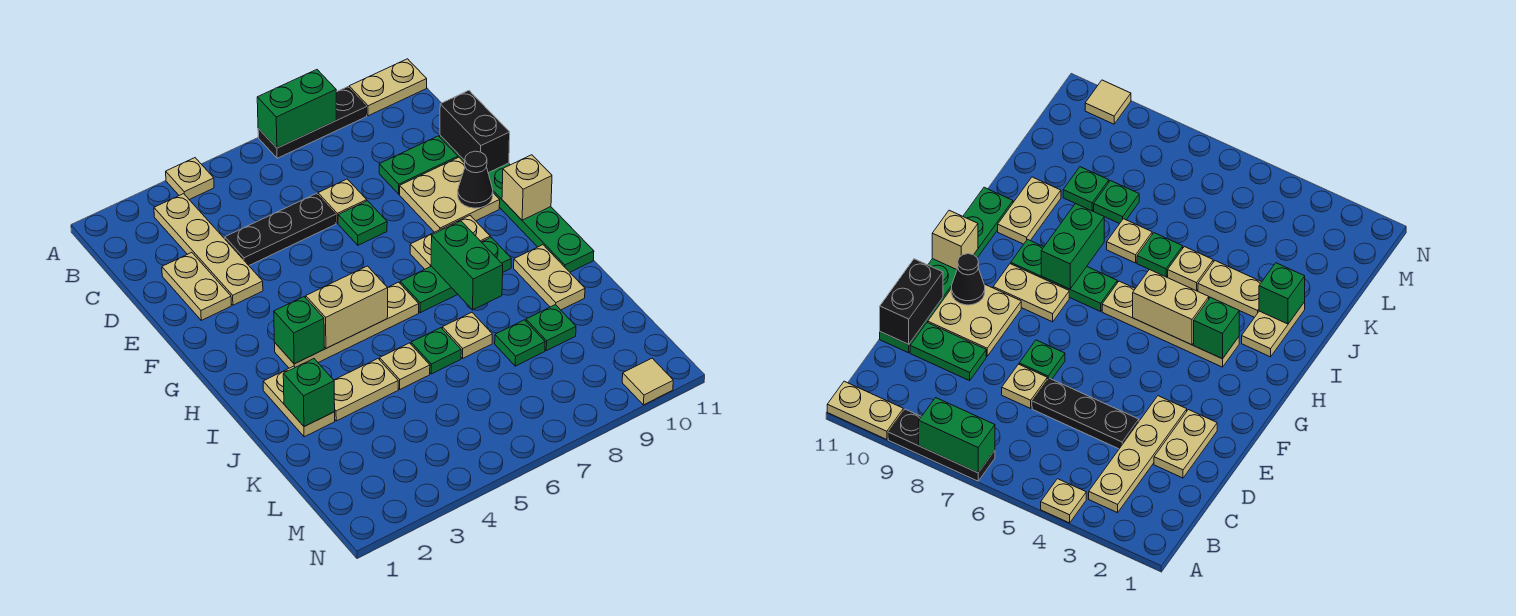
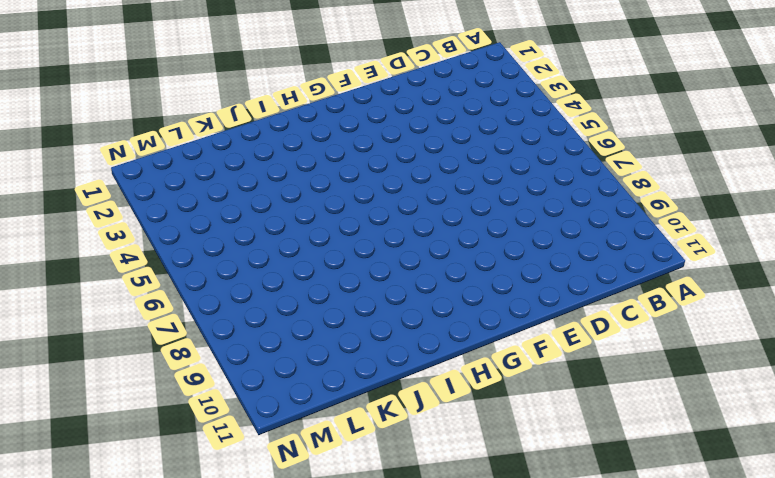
none -> tan plate A4 level 1
none -> black plate A7:A9 level 1
none -> tan plate A10:A11 level 1
none -> tan plate B3:E3 level 1

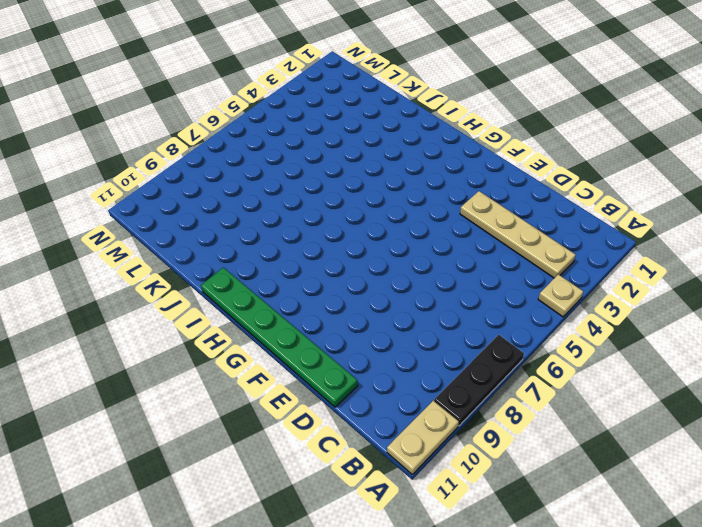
none -> tan plate D2:E2 level 1
none -> black plate D4:D6 level 1
none -> tan plate D7 level 1
none -> green plate D9:D10 level 1

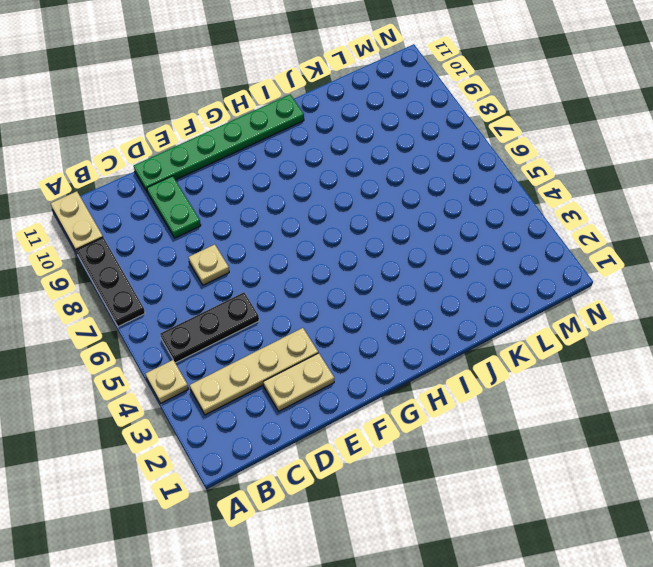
black plate B5:D5 level 1 -> black plate D4:D6 level 1
none -> green plate E7 level 1
none -> tan plate E9:F10 level 1
none -> tan plate G8:G9 level 1
none -> tan plate H3:H6 level 1

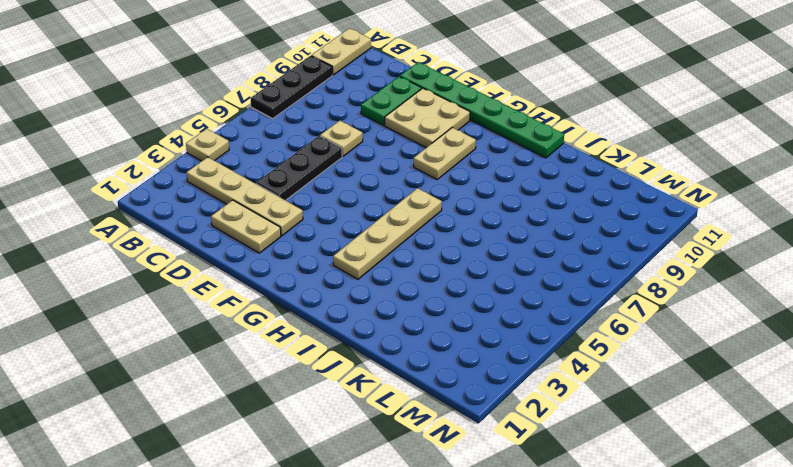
none -> green plate E7 level 1
none -> green plate H7:H9 level 1
none -> tan plate I2:J2 level 1
none -> tan plate I10:J10 level 1

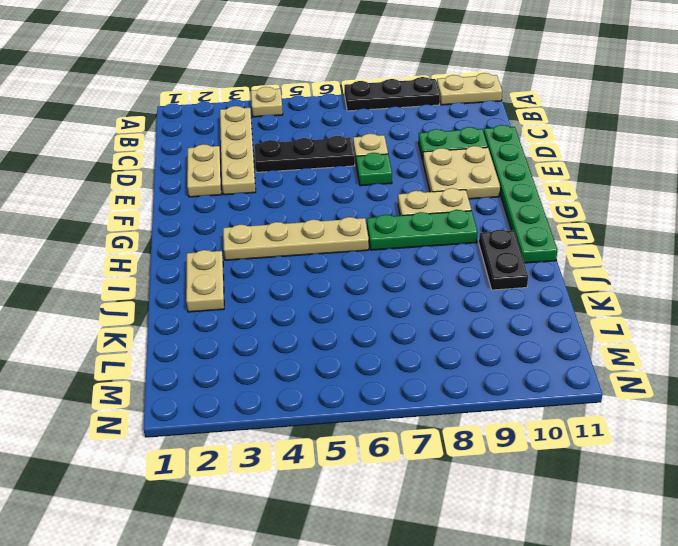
black plate I10:J10 level 1 -> tan plate I10:J10 level 1
none -> tan plate J3:J4 level 1
none -> tan plate J5 level 1
none -> green plate J6 level 1
none -> tan plate J7 level 1

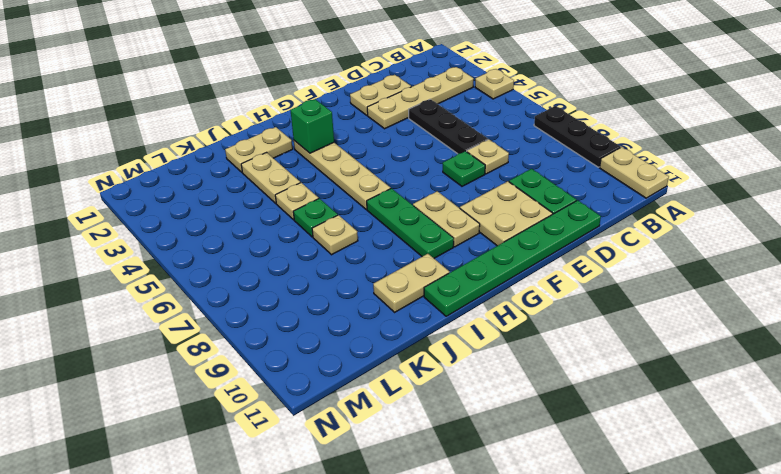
none -> green plate K8 level 1
none -> green plate K9 level 1
none -> tan tile N10 level 1
none -> green brick A7:A8 level 2

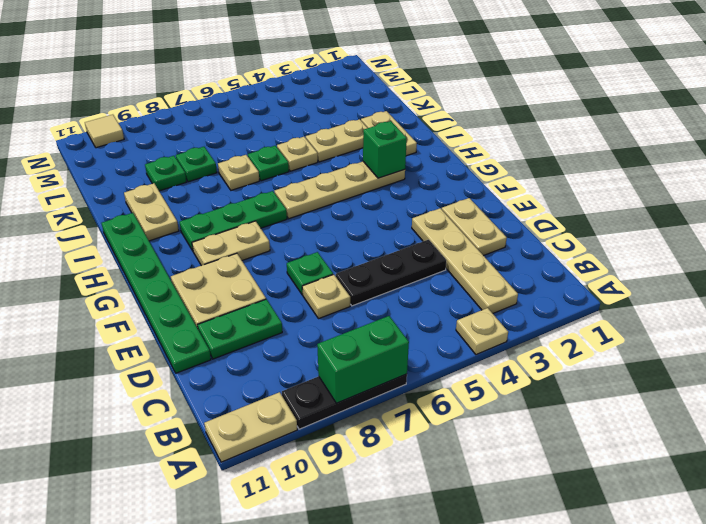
none -> black brick D11:E11 level 2
none -> black cone F10 level 2
none -> tan brick G11 level 2
none -> tan brick H4:H5 level 2

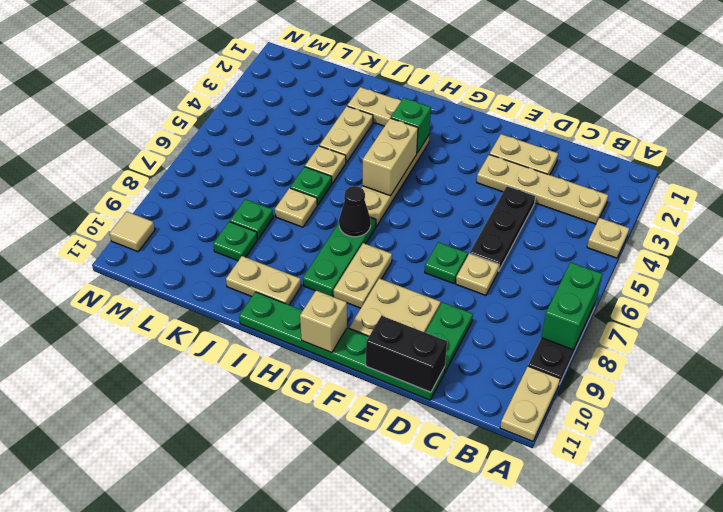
black cone H7 level 2 -> black cone F10 level 2
none -> green brick H8:I8 level 2
none -> green brick J2 level 2

